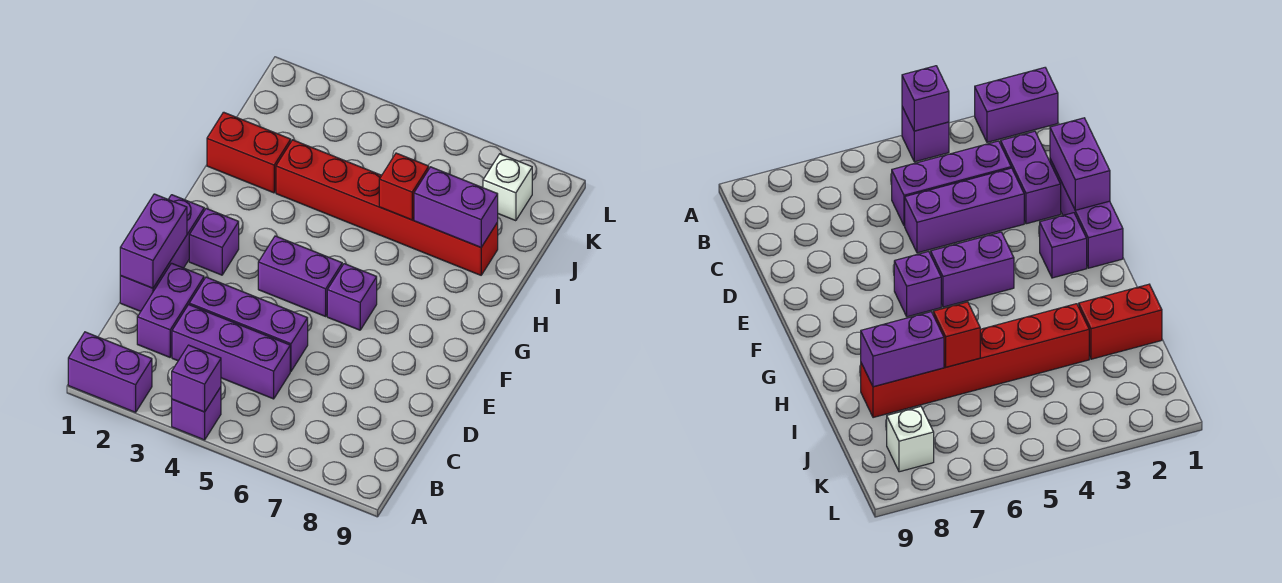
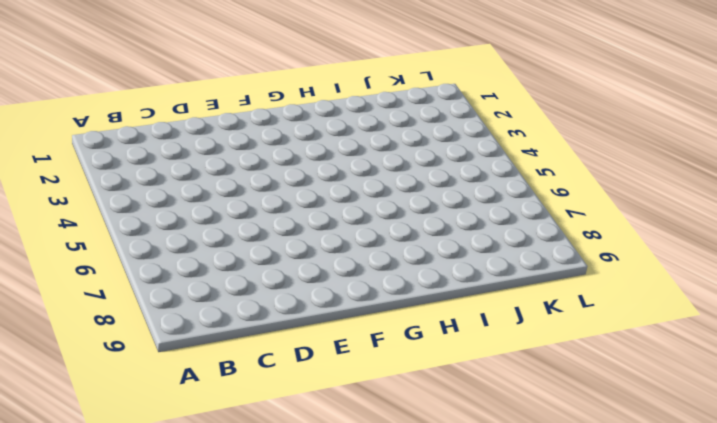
none -> purple brick A1:A2 level 1
none -> purple brick A4 level 1
none -> purple brick C2:D2 level 1

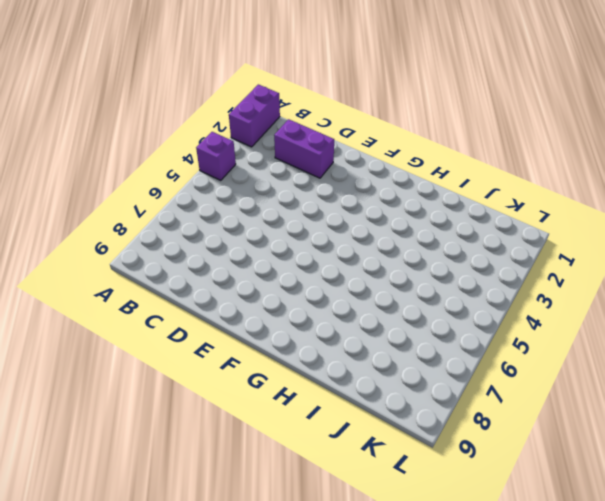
none -> purple brick C3:C5 level 1
none -> purple brick D1:F1 level 1
none -> purple brick D3:D5 level 1

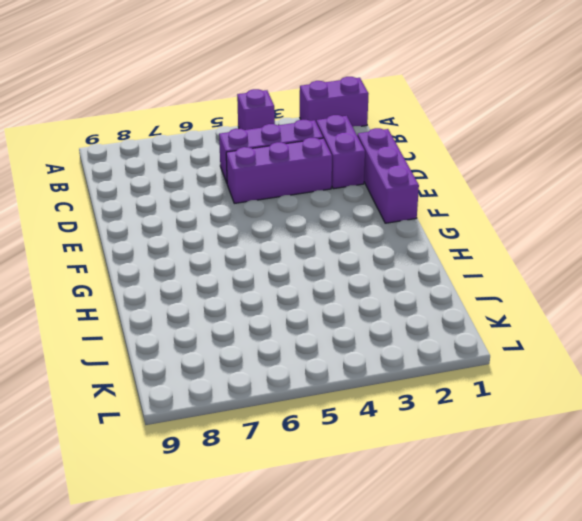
none -> purple brick F2 level 1
none -> purple brick F4:F5 level 1
none -> purple brick F6 level 1

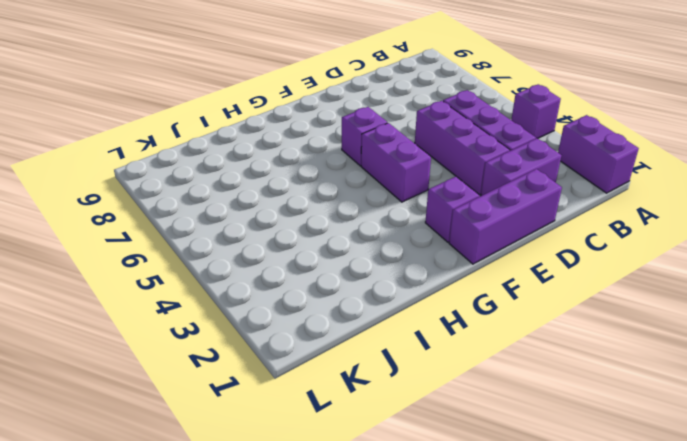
none -> red brick I1:I2 level 1
none -> red brick I3:I8 level 1
none -> white brick K8 level 1

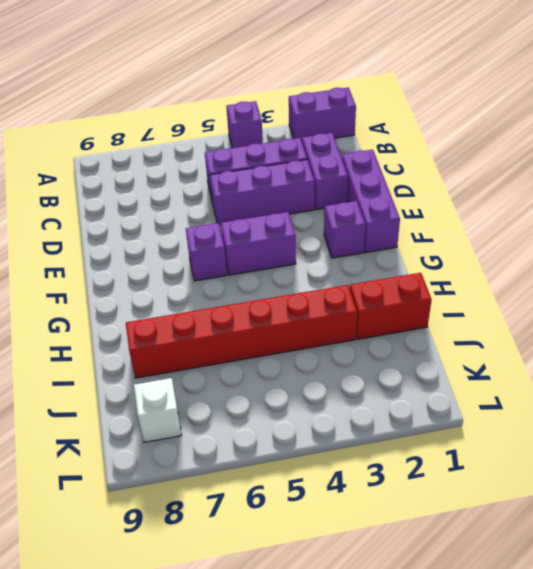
none -> purple brick A4 level 2
none -> purple brick D1:E1 level 2
none -> red brick I6 level 2

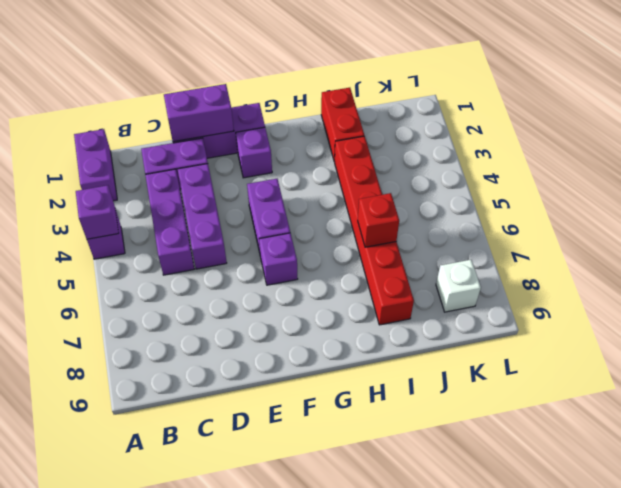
none -> purple brick I7:I8 level 2

